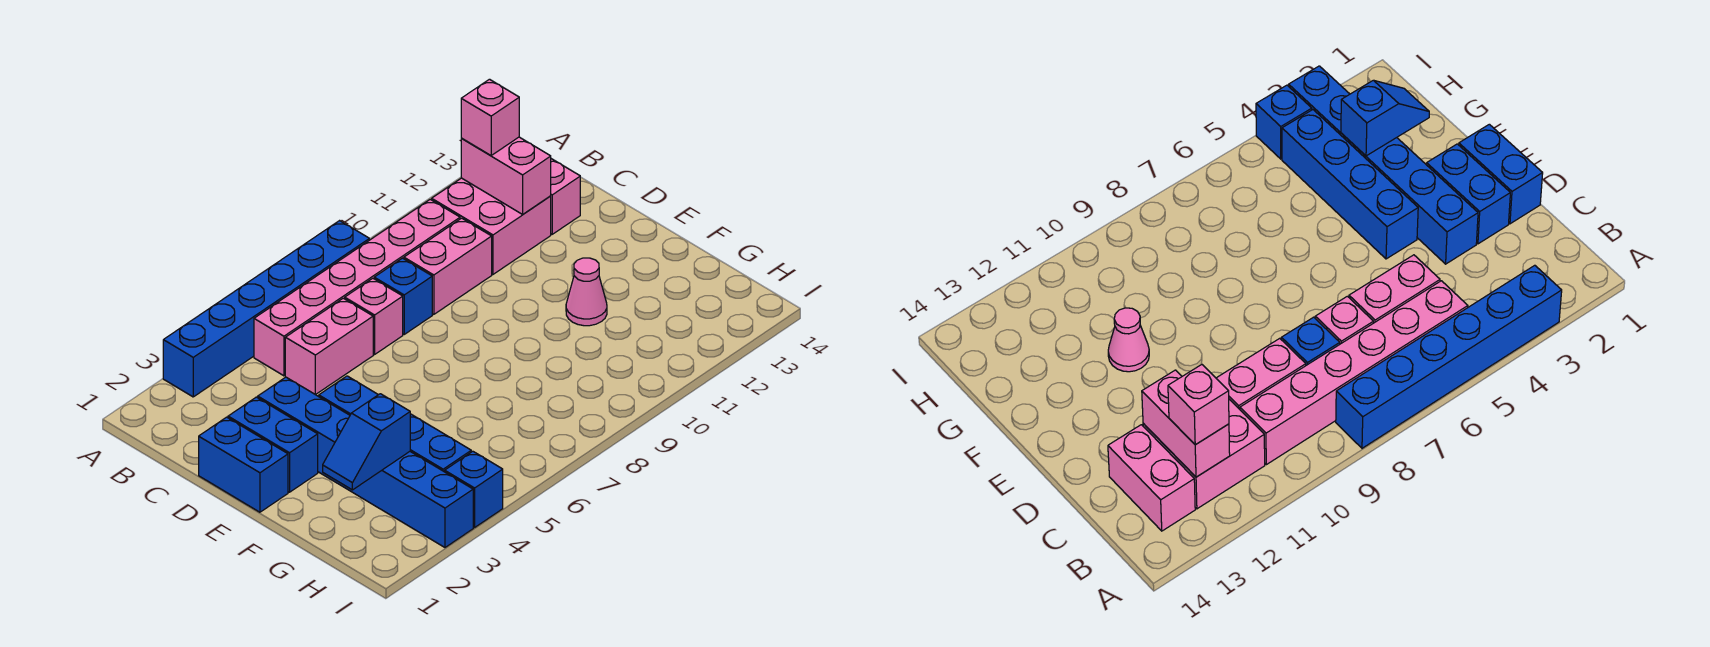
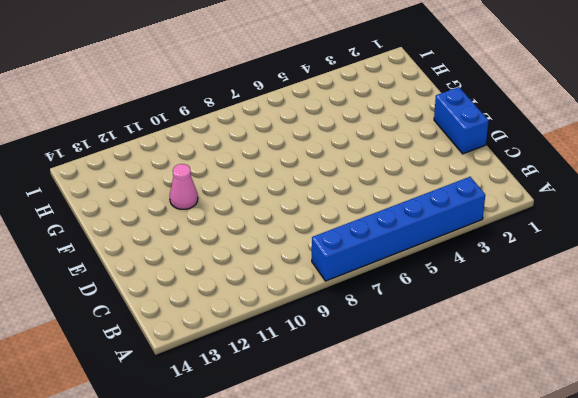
none -> pink brick B5:B10 level 1
none -> pink brick B11:C12 level 1
none -> pink brick B13:C13 level 1

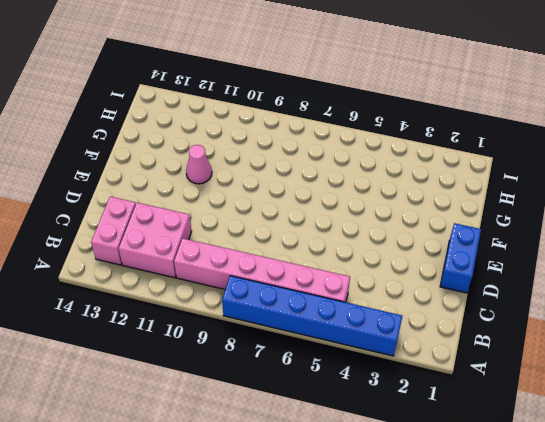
none -> pink brick C5:C6 level 1
none -> pink brick C7 level 1
none -> blue brick C8 level 1

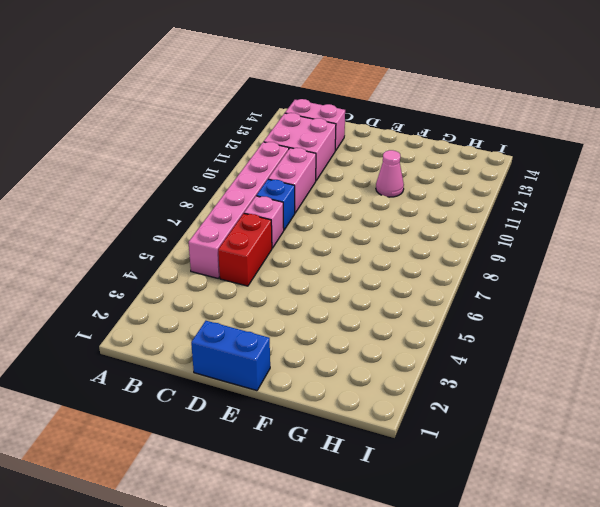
red brick C5:C6 level 1 -> pink brick C5:C6 level 1
none -> blue brick A3:A8 level 1
none -> blue brick D2:E2 level 1
none -> blue brick D3:I3 level 1

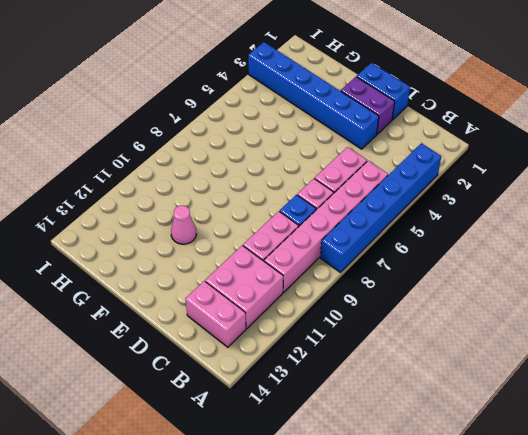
purple brick D2:E2 level 1 -> blue brick D2:E2 level 1
none -> blue brick E4:H4 level 1
none -> blue brick I4 level 1
none -> pink brick B12:C12 level 2

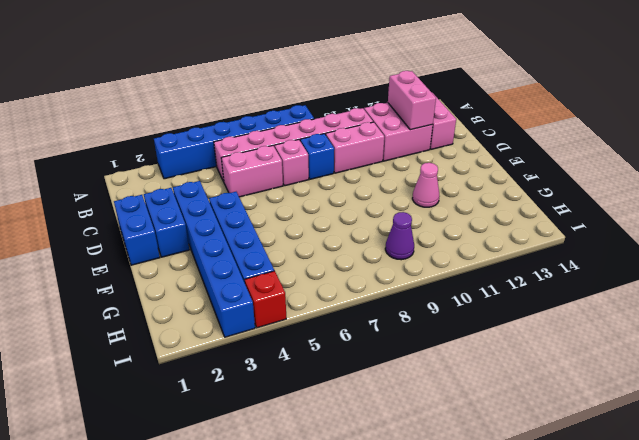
purple cone H9 level 1 -> none
red brick I4 level 1 -> blue brick I4 level 1
none -> blue slope G2:G3 level 2 top 3
none -> pink brick B12 level 3

